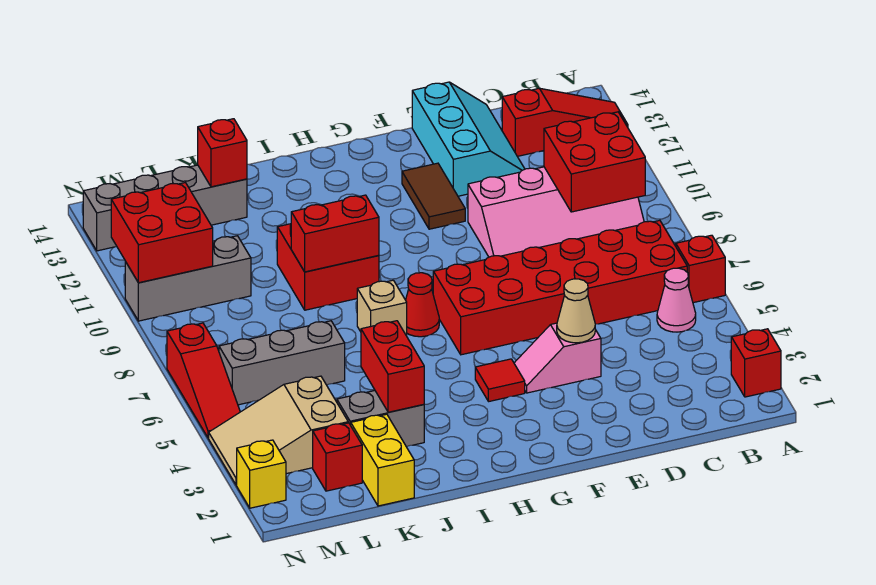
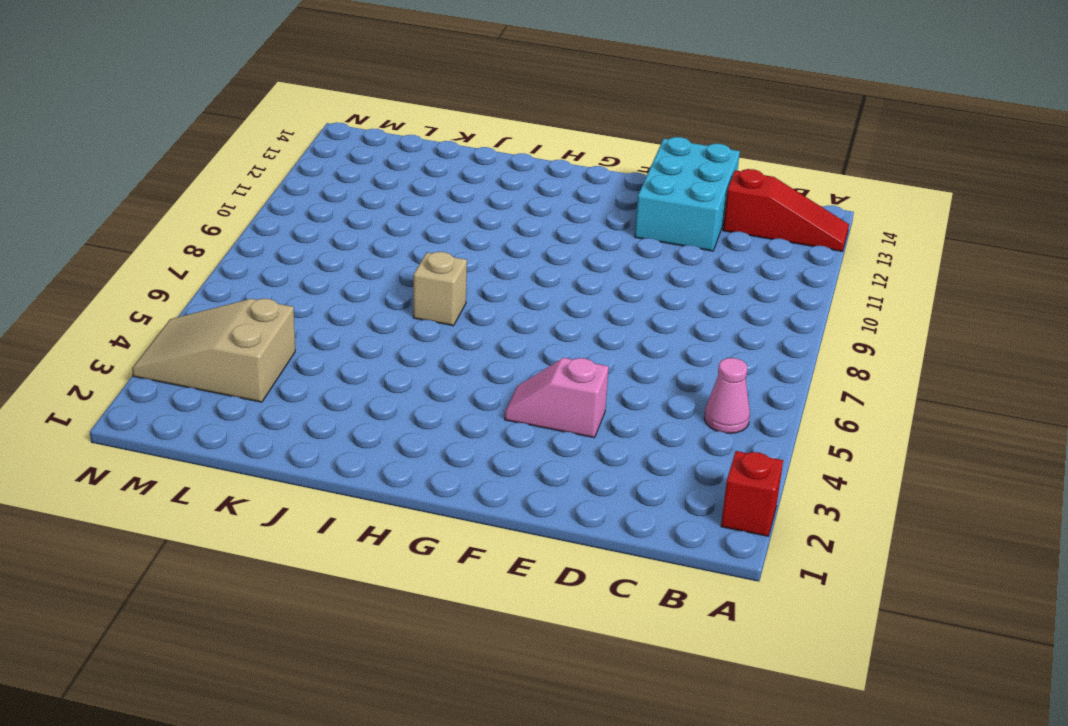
cyan brick D12:E14 level 1 -> cyan slope D12:E14 level 1 top E
none -> red brick A6 level 1
none -> red brick B6:G7 level 1
none -> pink slope B9:E10 level 1 top 10

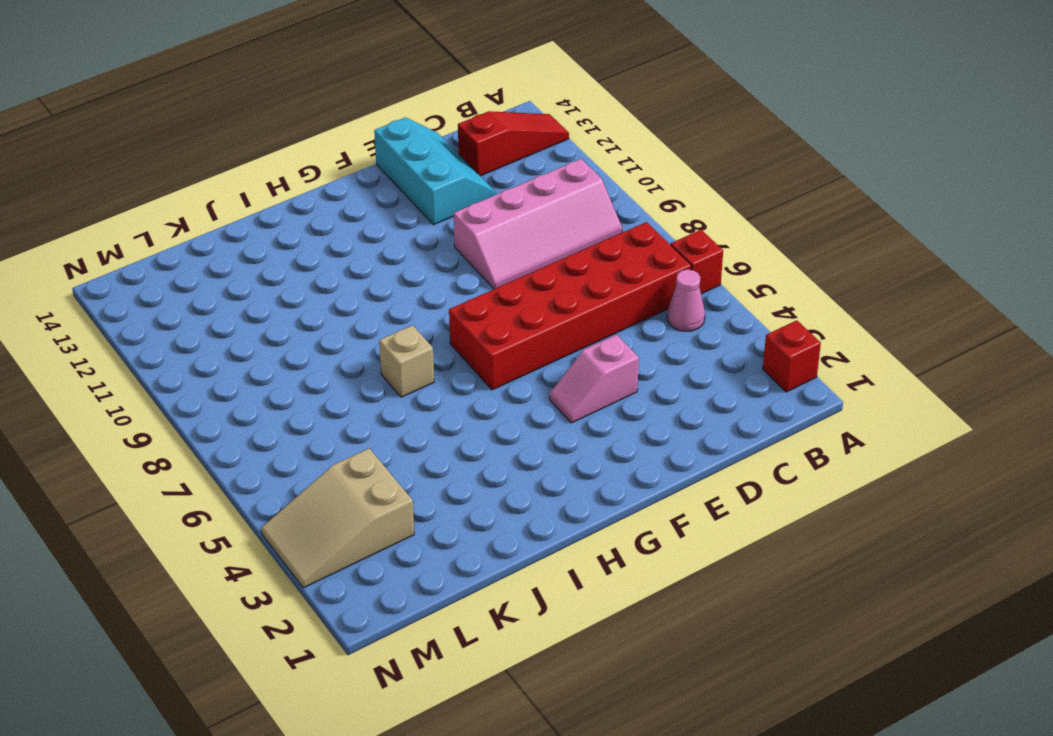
none -> brown tile F11:F12 level 1
none -> red tile G4 level 1
none -> red cone H7 level 1

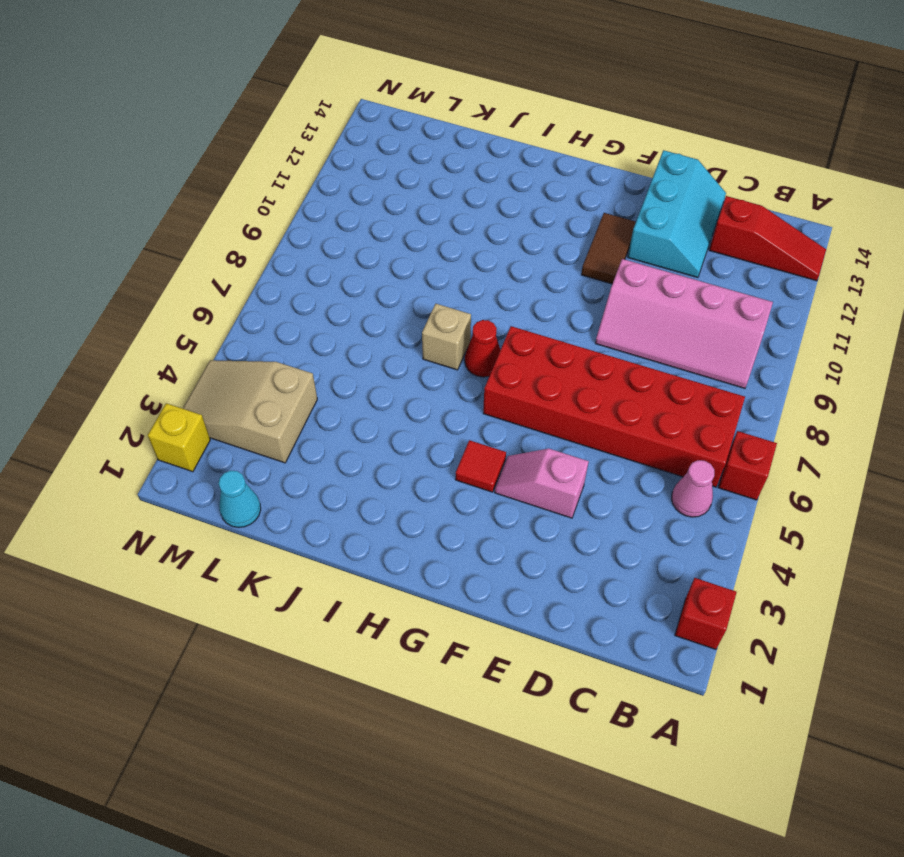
cyan cone L1 level 1 -> none
none -> red brick I9:J10 level 1
none -> grey brick J3:K3 level 1
none -> yellow brick K1:K2 level 1

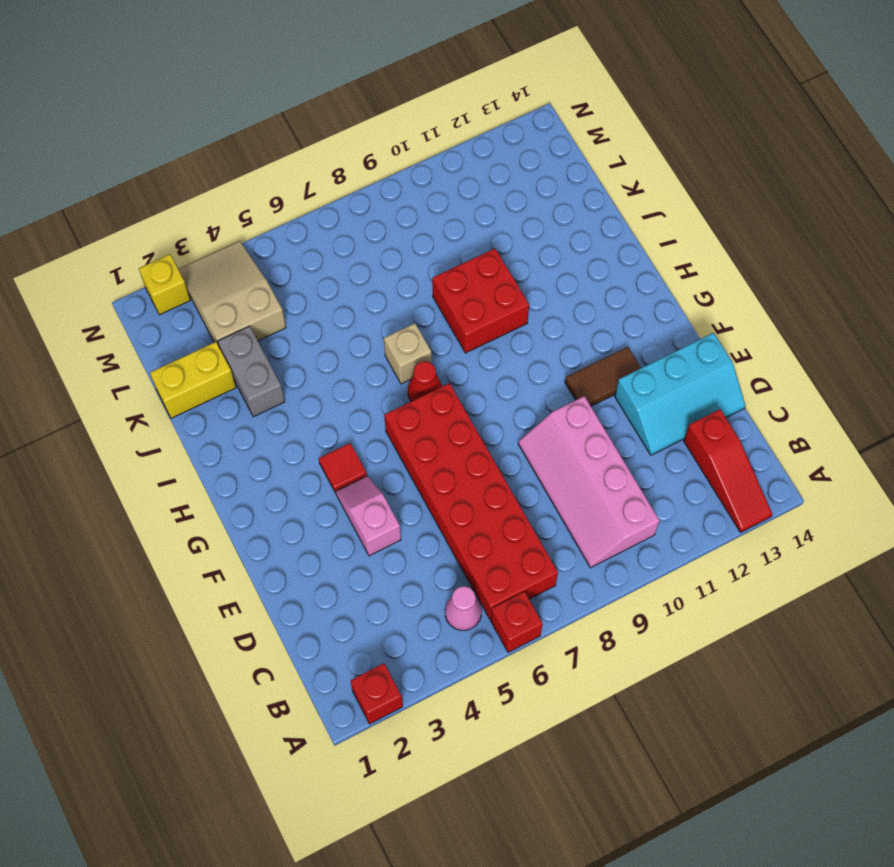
none -> grey brick K6:M6 level 1
none -> grey brick K13:N13 level 1
none -> red brick L2 level 1

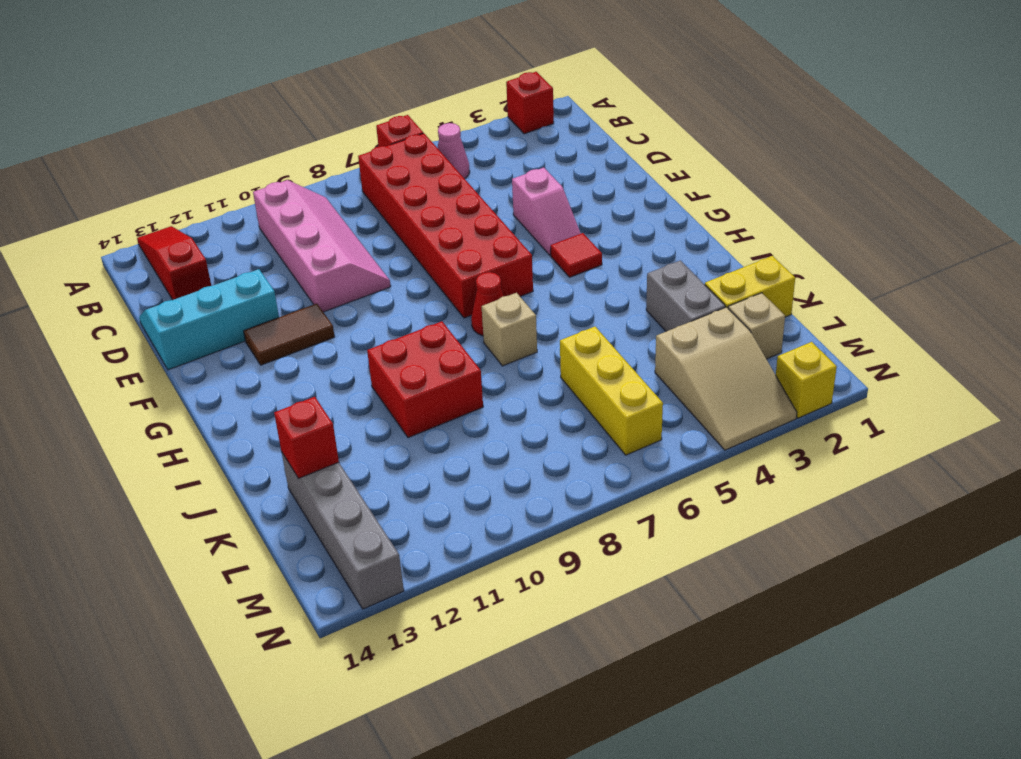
yellow brick K6:M6 level 1 -> grey brick K6:M6 level 1
tan brick L2 level 1 -> red brick L2 level 1
none -> grey brick L10:N10 level 1
none -> red slope N5:N7 level 1 top 7
none -> red brick B9:C10 level 2

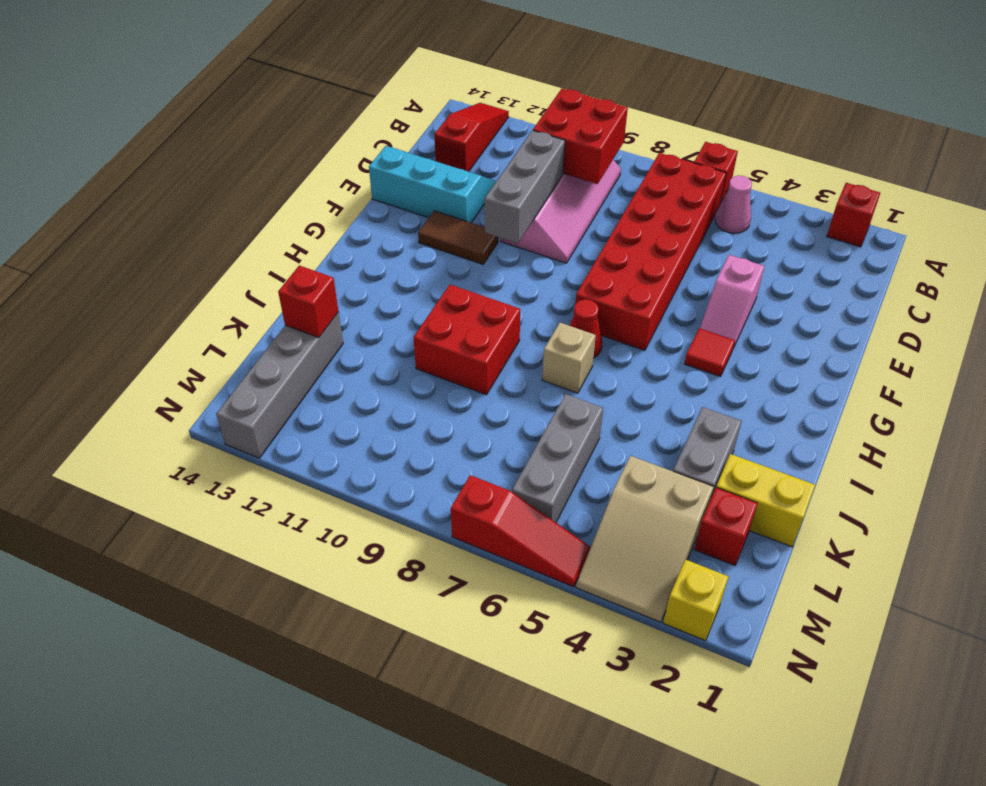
grey brick D10:F10 level 2 -> grey brick L10:N10 level 1
none -> tan cone E4 level 2
none -> red brick I9:J9 level 2
none -> red brick J3:J4 level 2

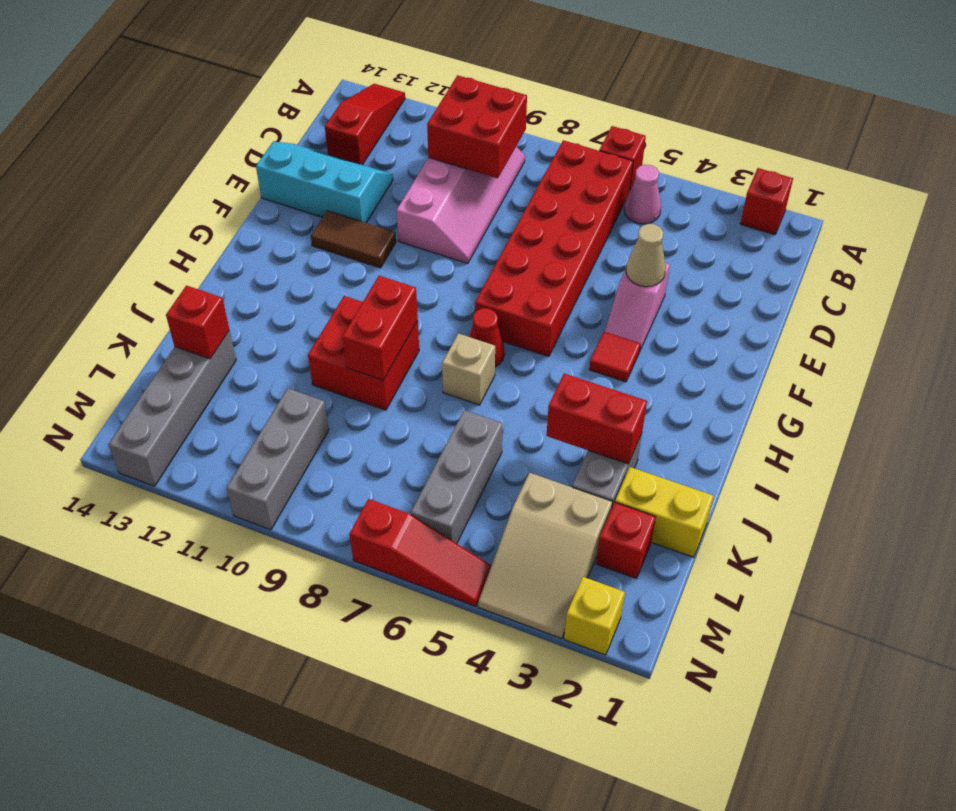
none -> red brick M10:N11 level 2

